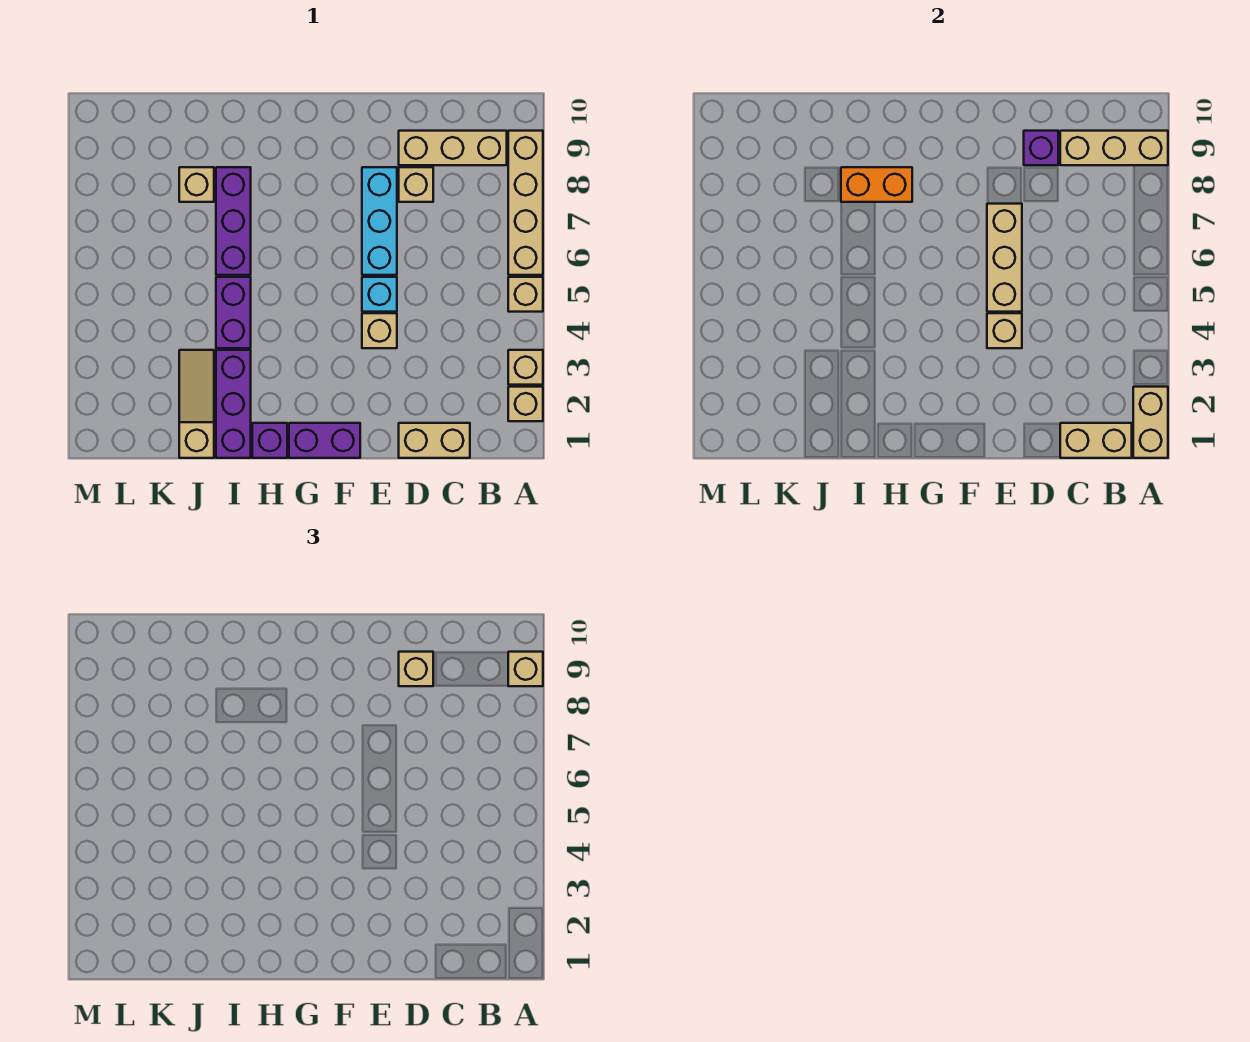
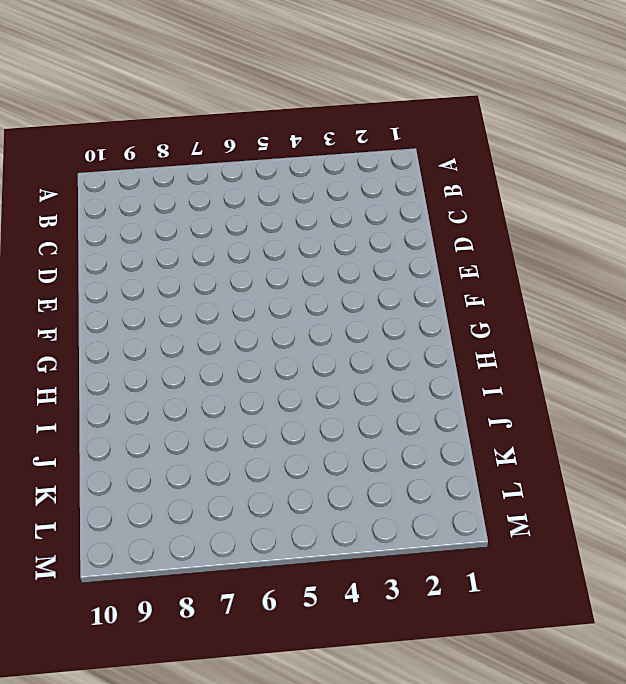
none -> tan brick A2 level 1
none -> tan brick A3 level 1
none -> tan brick A5 level 1

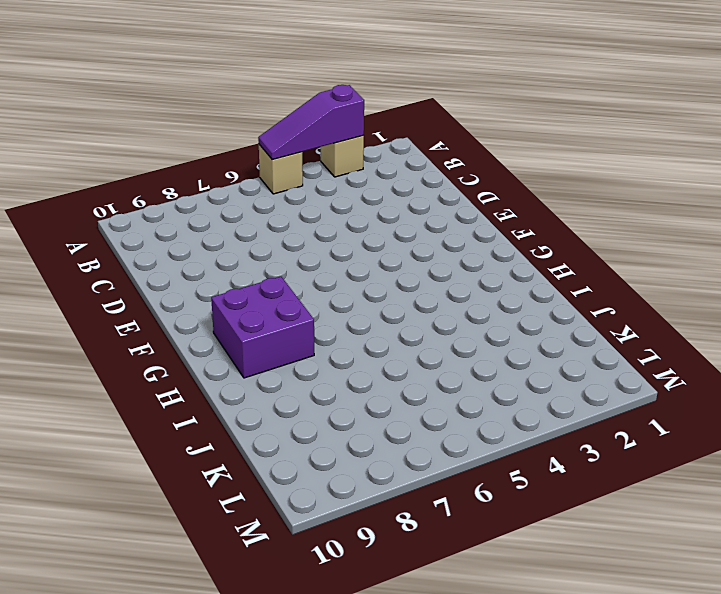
purple slope A3:A5 level 2 top 3 -> none
purple brick G8:H9 level 1 -> none
none -> tan brick A2 level 1
none -> tan brick A6:A9 level 1
none -> tan brick B9:D9 level 1

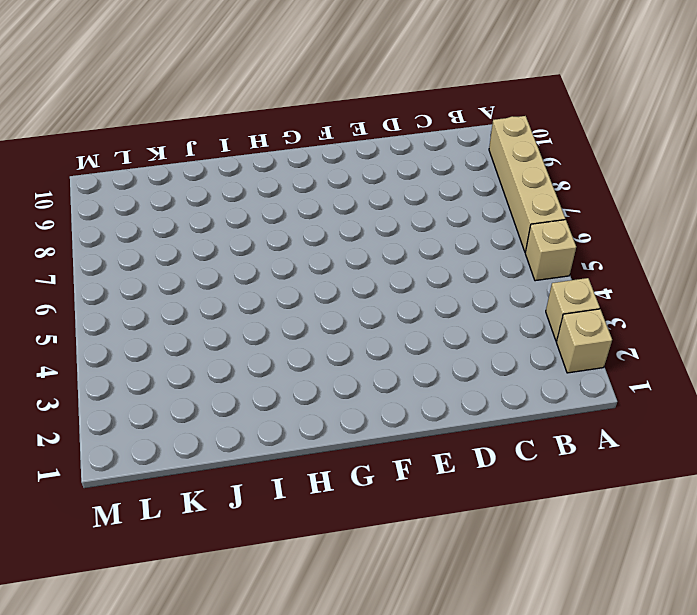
none -> tan brick B9:D9 level 1
none -> tan brick C1:D1 level 1
none -> tan brick D8 level 1

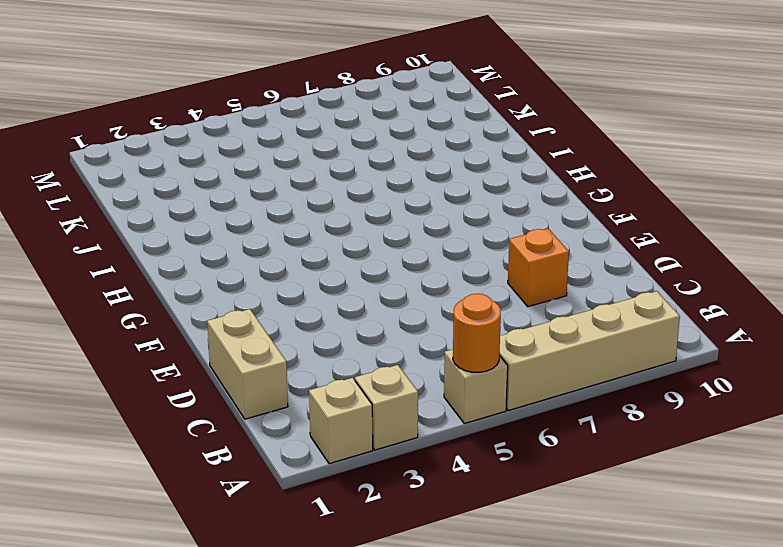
orange round brick A5 level 2 -> none
orange brick D8 level 1 -> tan brick D8 level 1
none -> tan brick B9:D9 level 1
none -> tan brick E4 level 1
none -> cyan brick E5 level 1

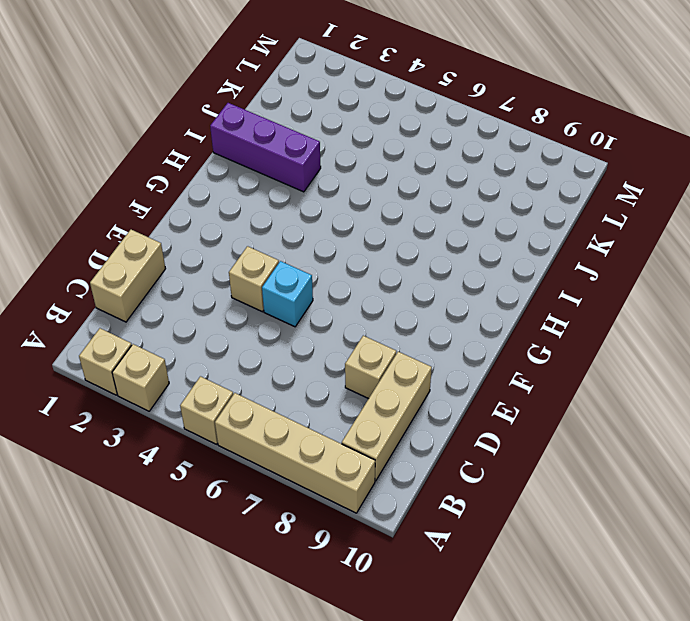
none -> cyan brick E6:E8 level 1
none -> purple brick F1:G1 level 1
none -> purple brick H1 level 1

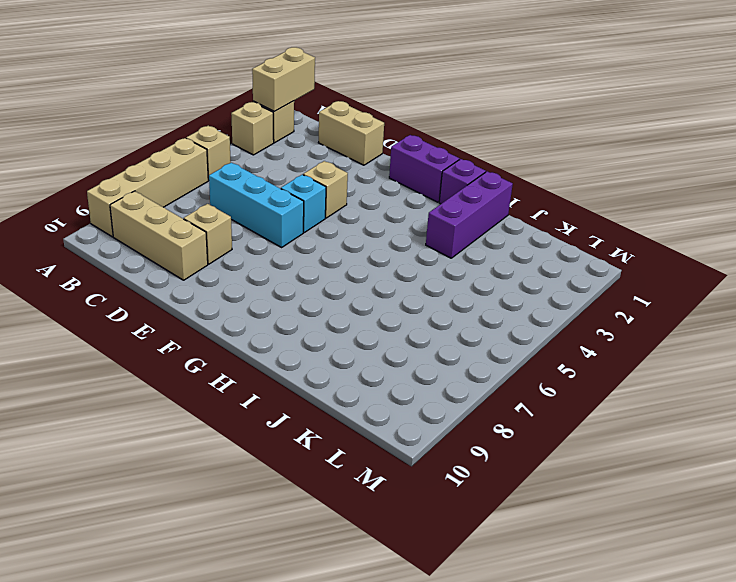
cyan brick C6:E6 level 1 -> cyan brick E6:E8 level 1
none -> purple brick I4:I5 level 1
none -> purple brick I6:I8 level 1
none -> tan slope J1:J3 level 1 top 1

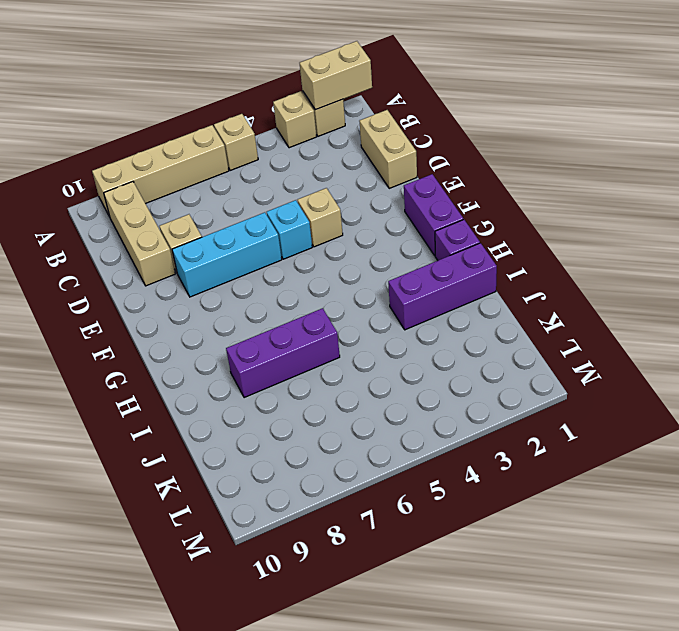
none -> purple brick I4:I5 level 1
none -> tan slope J1:J3 level 1 top 1
none -> tan brick J8 level 1

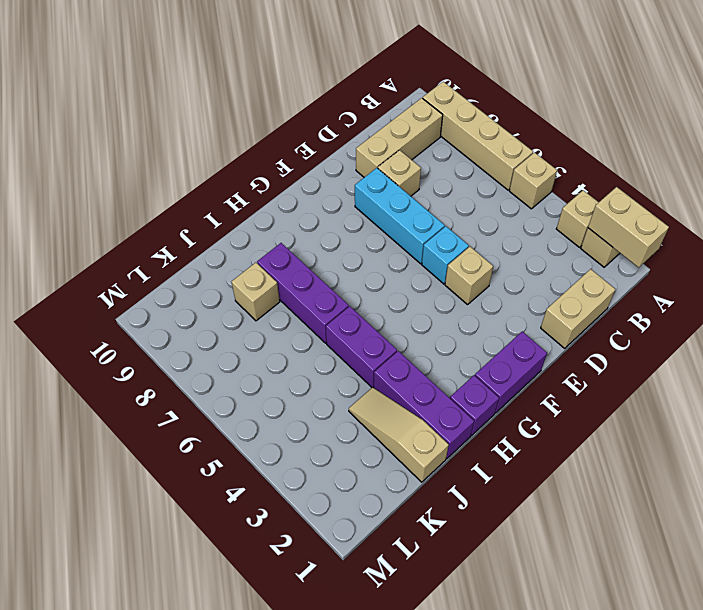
none -> tan brick A9:C9 level 2
none -> tan brick B1:C1 level 2
none -> purple brick D9 level 2

